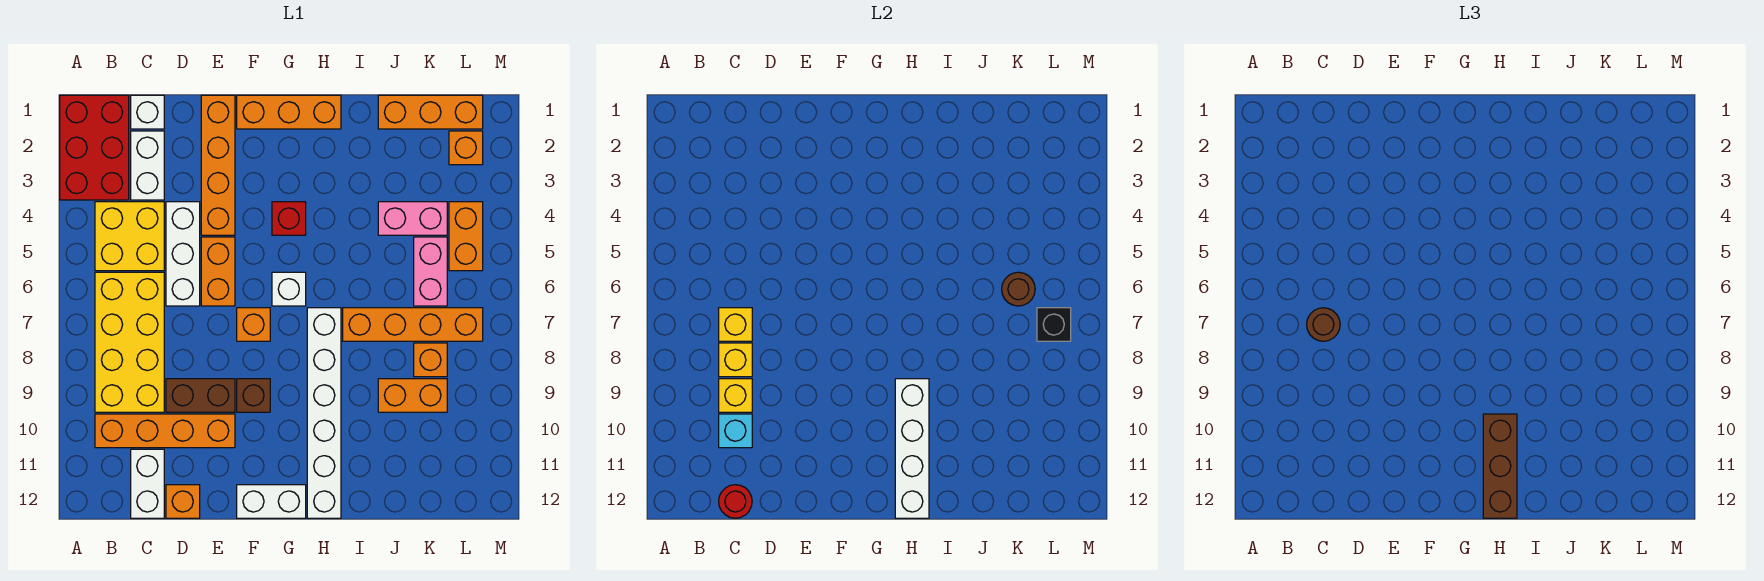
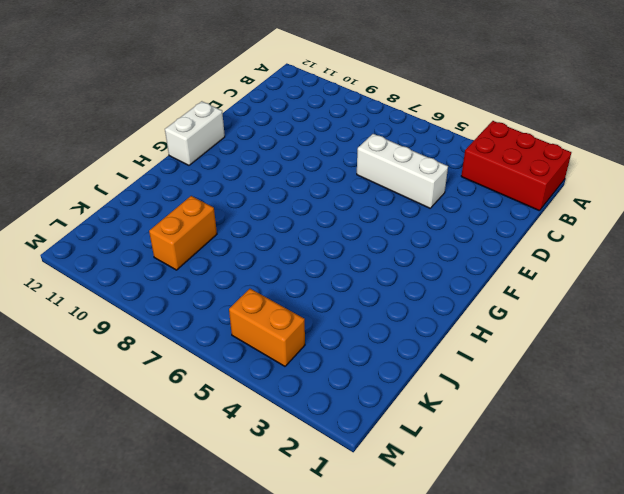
none -> yellow brick B4:C5 level 1
none -> yellow brick B6:C9 level 1
none -> orange brick B10:E10 level 1
none -> white brick C1 level 1

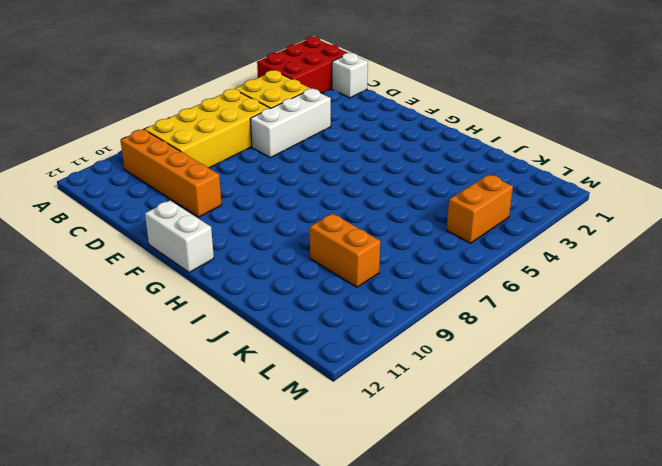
none -> white brick C2:C3 level 1
none -> white brick C11:C12 level 1
none -> brown brick D9:E9 level 1
none -> orange brick D12 level 1

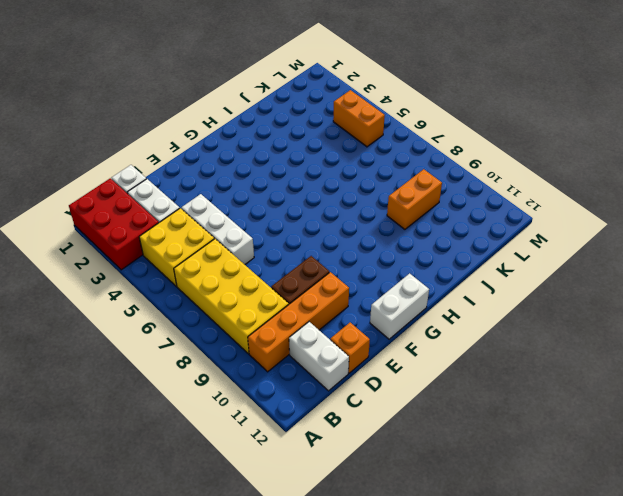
none -> orange brick E1:E4 level 1
none -> orange brick E5:E6 level 1
none -> orange brick F1:H1 level 1
none -> orange brick F7 level 1

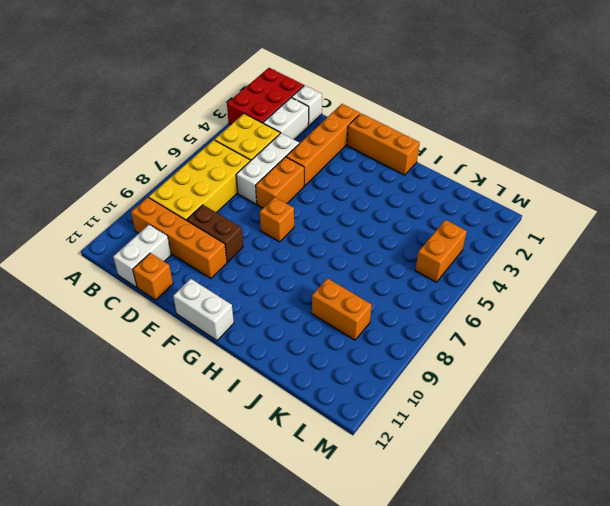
none -> brown brick F9 level 1
none -> red brick G4 level 1
none -> white brick G6 level 1
none -> white brick H7:H12 level 1

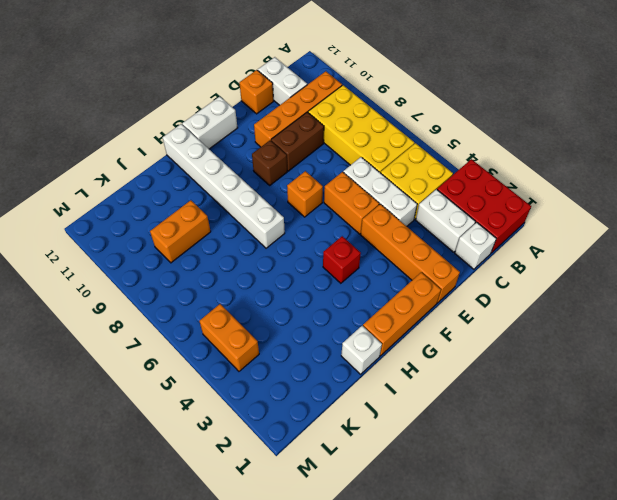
white brick I1 level 1 -> white brick G6 level 1
none -> orange brick I7:L7 level 1
none -> orange brick J1:L1 level 1
none -> pink brick J4:K4 level 1
none -> pink brick K5:K6 level 1

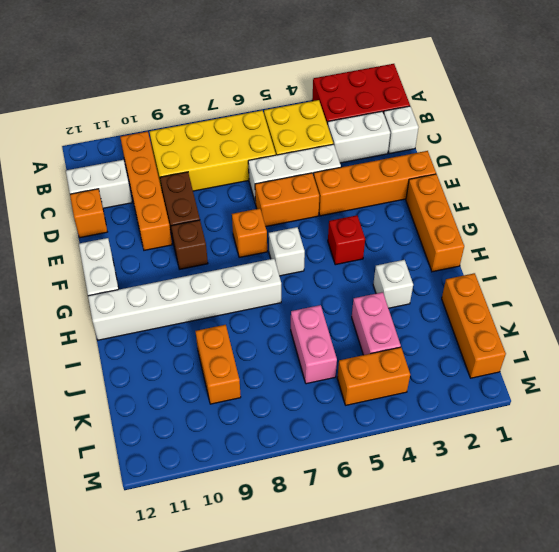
white brick I3 level 1 -> none
pink brick J6:K6 level 1 -> pink brick K5:K6 level 1
none -> orange brick I7:L7 level 1
none -> orange brick K8 level 1
none -> orange brick L2 level 1
none -> yellow brick C7 level 2

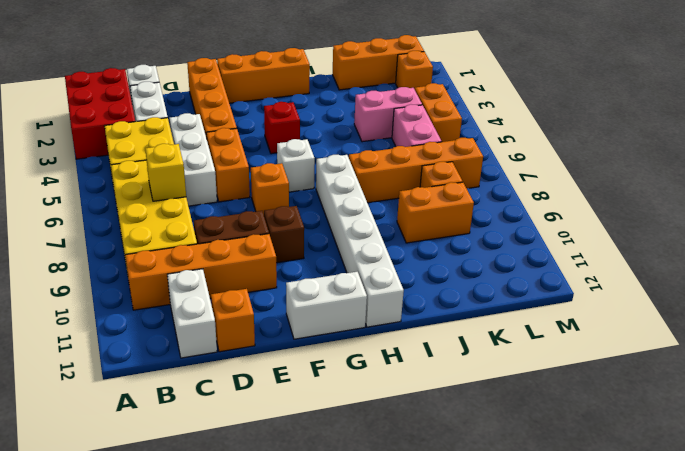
none -> yellow brick C8 level 2
none -> yellow brick C9 level 2
none -> cyan brick C10 level 2
none -> red round brick C12 level 2

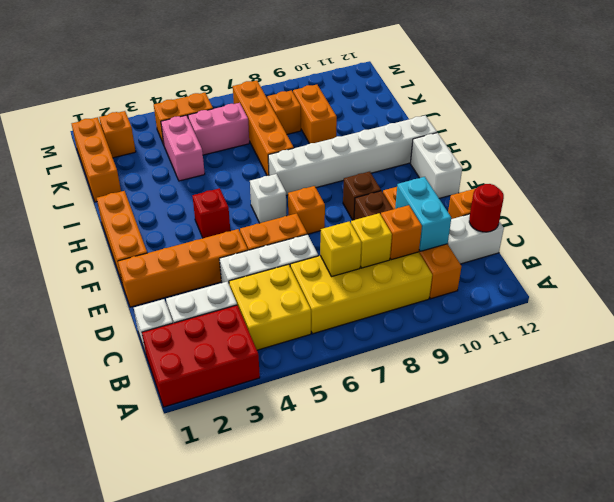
orange brick C9 level 2 -> yellow brick C9 level 2
cyan brick C10:D10 level 2 -> cyan brick C10 level 2
none -> white brick H9:H12 level 2
none -> brown round brick K6 level 2
none -> black brick L7 level 2
none -> brown round brick C7 level 3

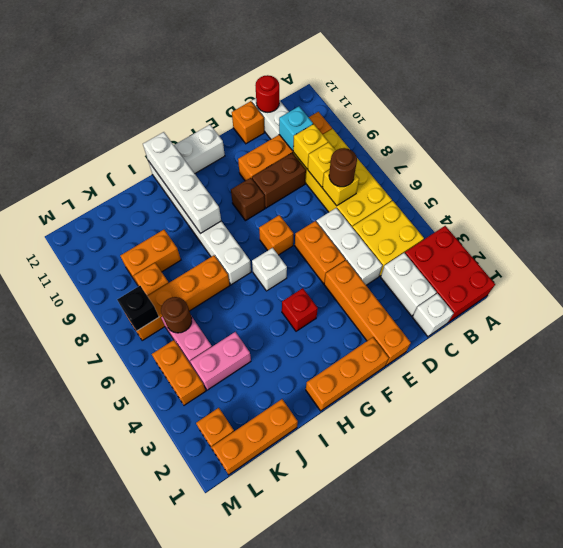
none -> brown brick H10:H12 level 3

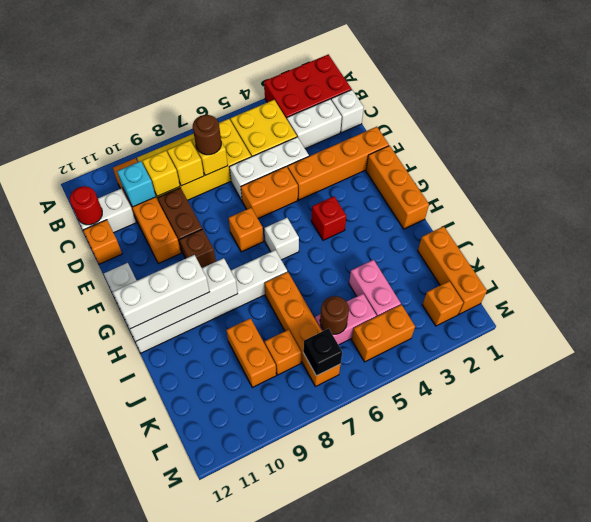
white brick H10:H12 level 3 -> brown brick H10:H12 level 3

